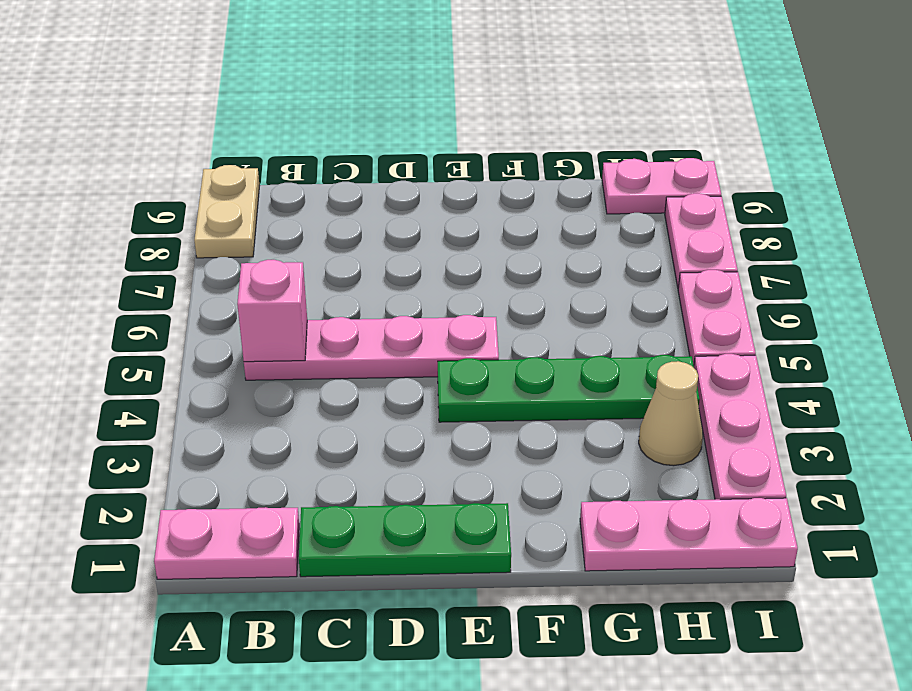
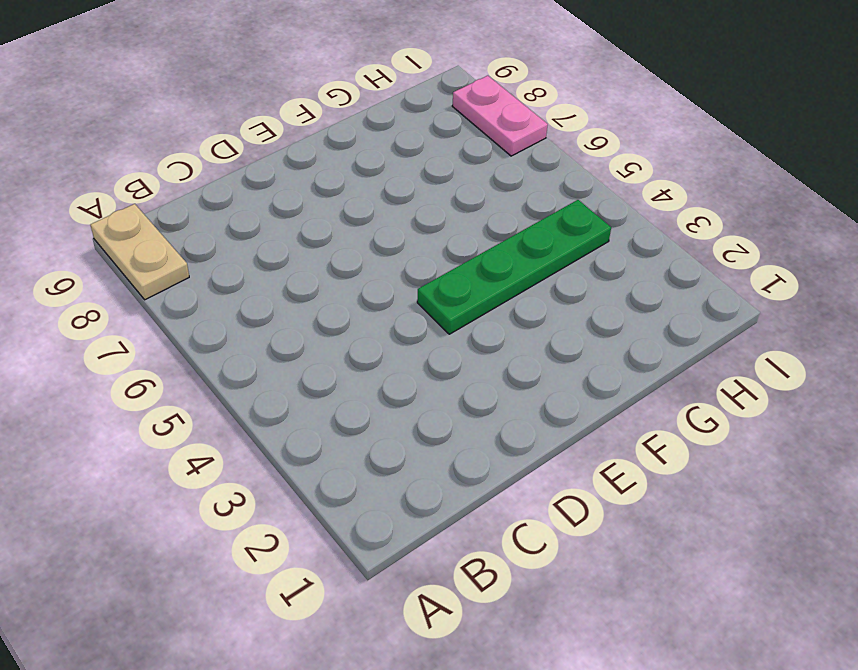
none -> pink plate A1:B1 level 1
none -> pink plate B5:E5 level 1
none -> green plate C1:E1 level 1

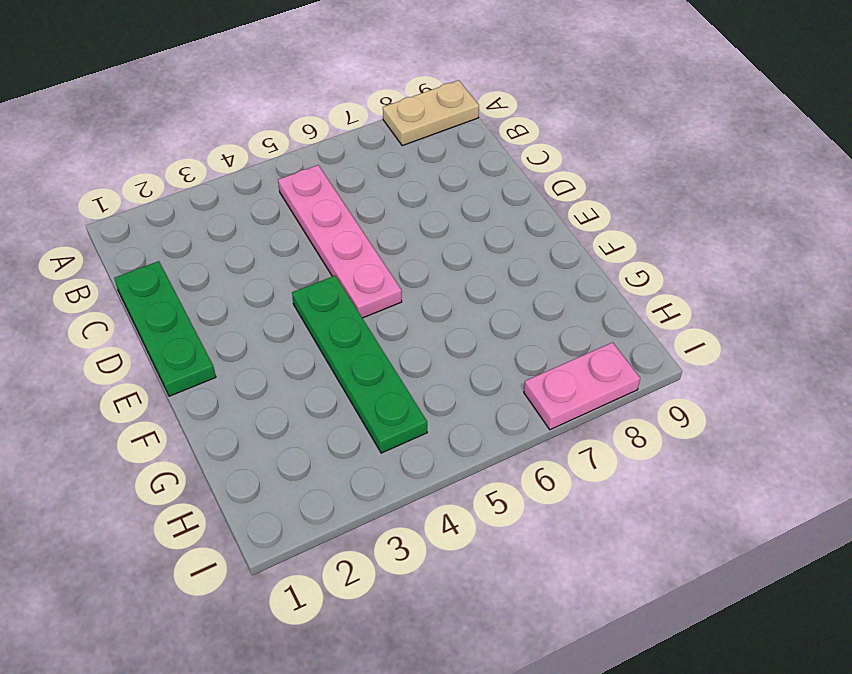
none -> pink plate A1:B1 level 1
none -> pink plate G1:I1 level 1
none -> tan cone H3 level 1

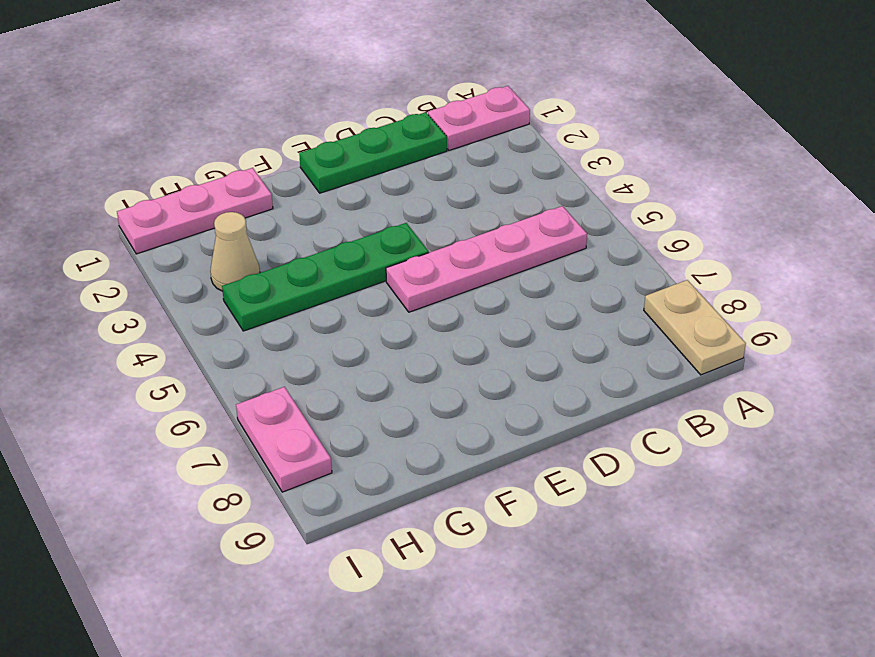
none -> pink plate H9:I9 level 1
none -> pink plate I2:I4 level 1
none -> pink plate I5:I6 level 1

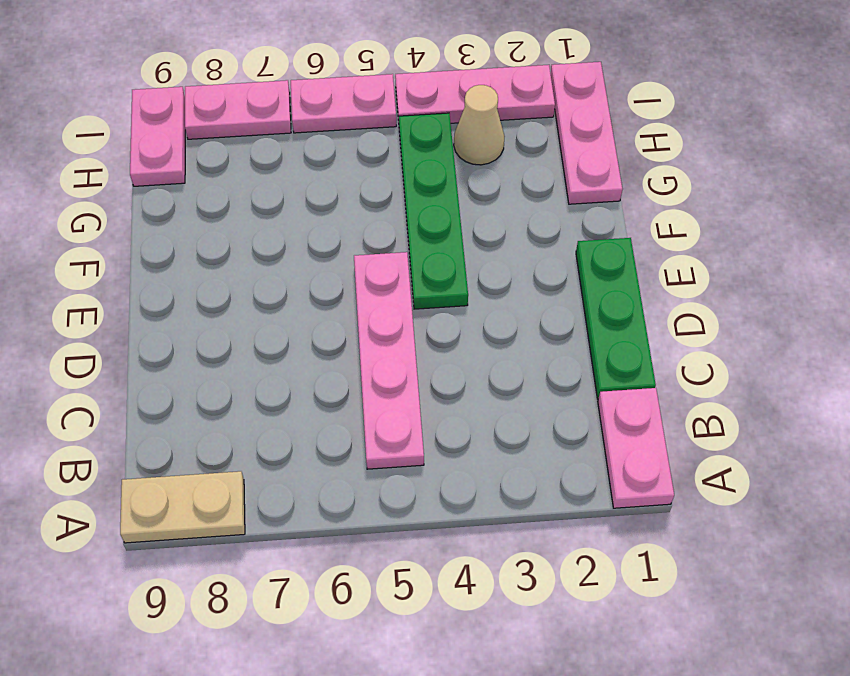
none -> pink brick B5 level 2

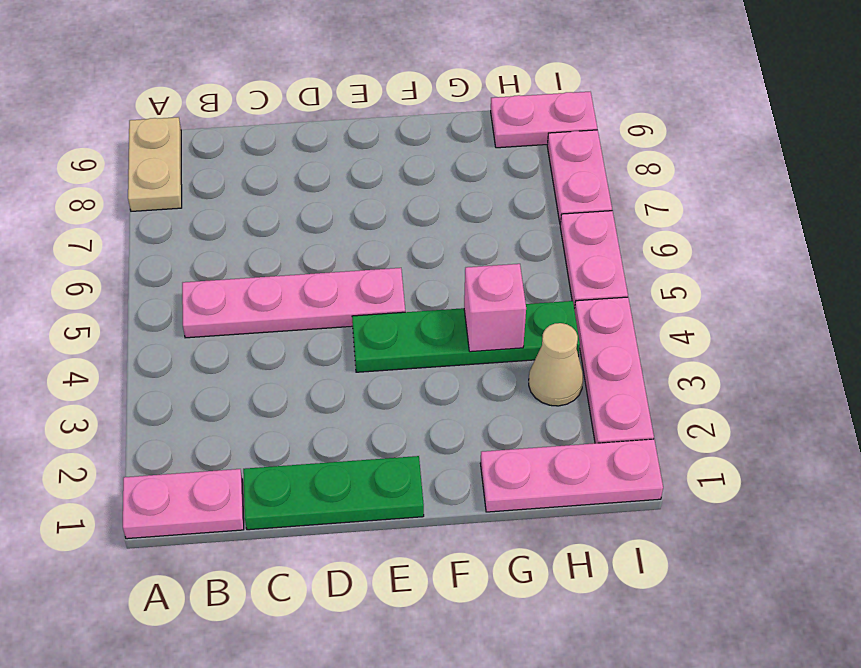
pink brick G4 level 2 -> pink brick B5 level 2

